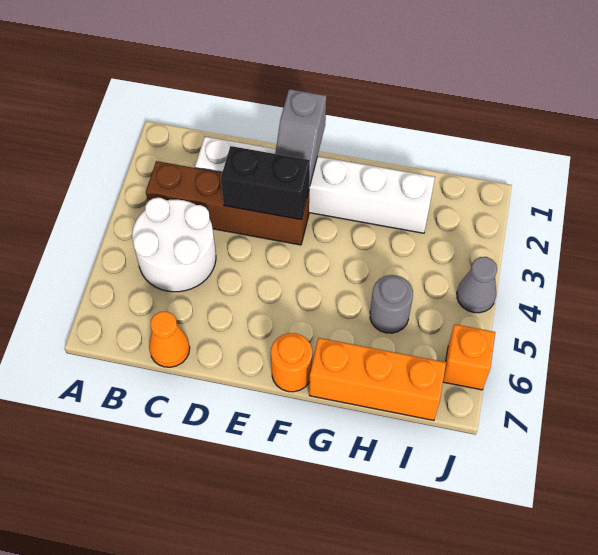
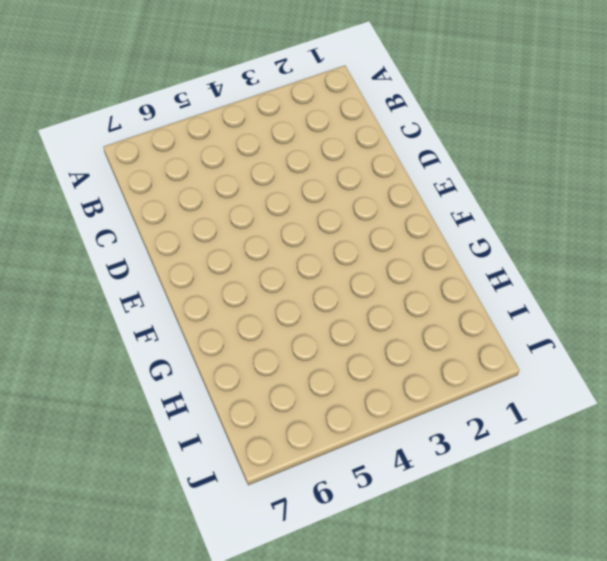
none -> brown brick B3:E3 level 1
none -> white round brick B4:C5 level 1

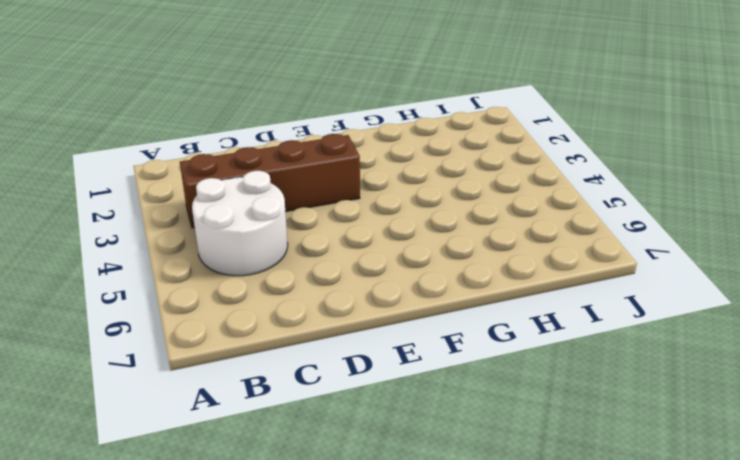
none -> white brick C2:H2 level 1
none -> orange cone C7 level 1

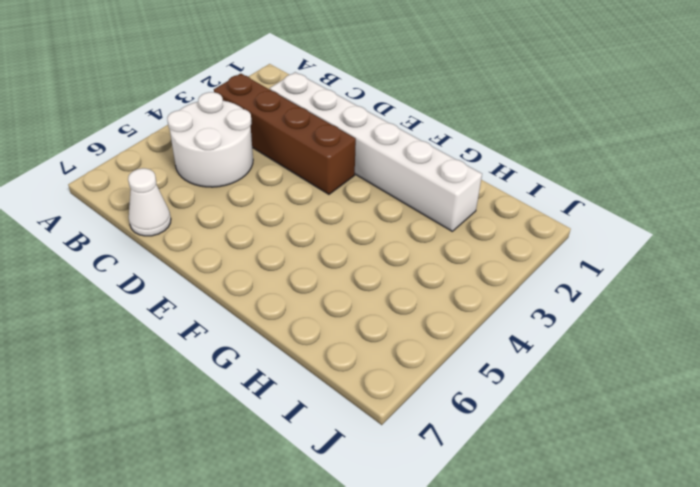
white cone C7 level 1 -> orange cone C7 level 1
none -> orange round brick F7 level 1
none -> orange brick G7:I7 level 1

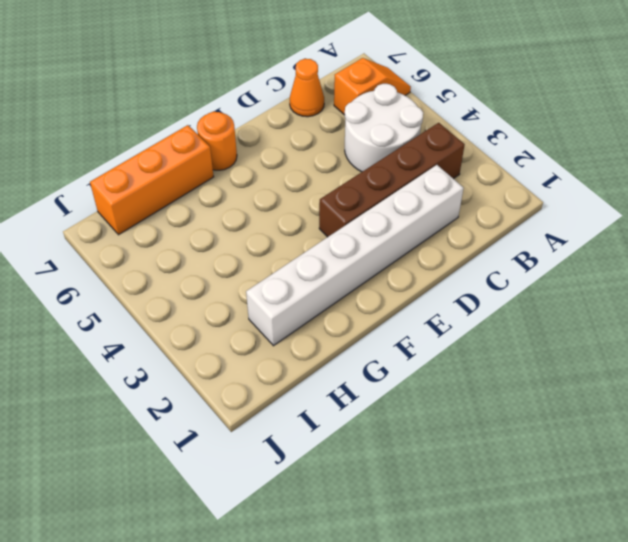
orange slope A6:B6 level 1 top B -> none
none -> grey round brick H5 level 1
none -> grey cone J4 level 1

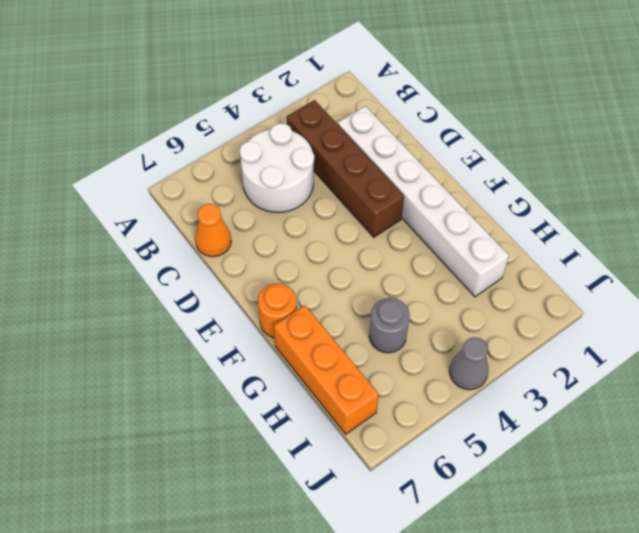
none -> orange brick J6 level 1
none -> black brick D3:E3 level 2

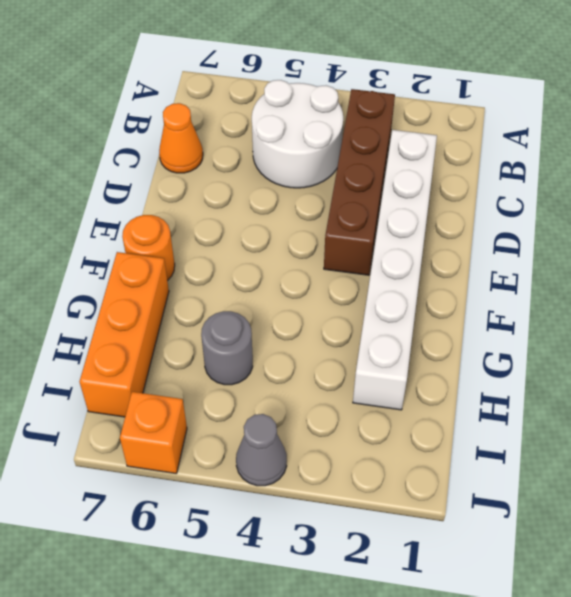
none -> black brick D3:E3 level 2
none -> grey slope E1:E2 level 2 top 1

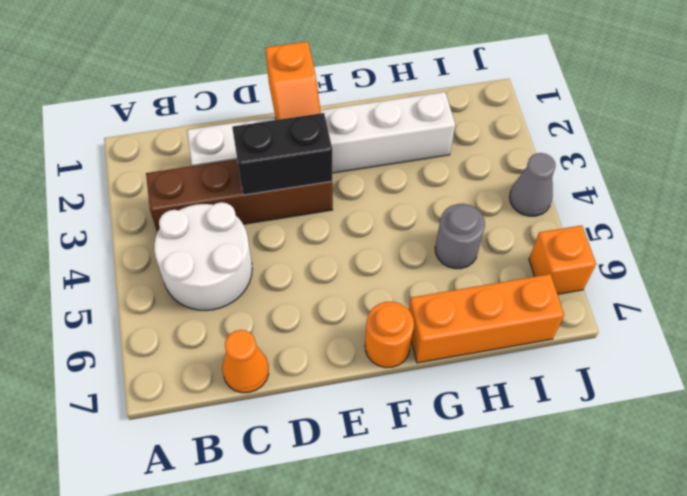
orange slope E1:E2 level 2 top 1 -> grey slope E1:E2 level 2 top 1

